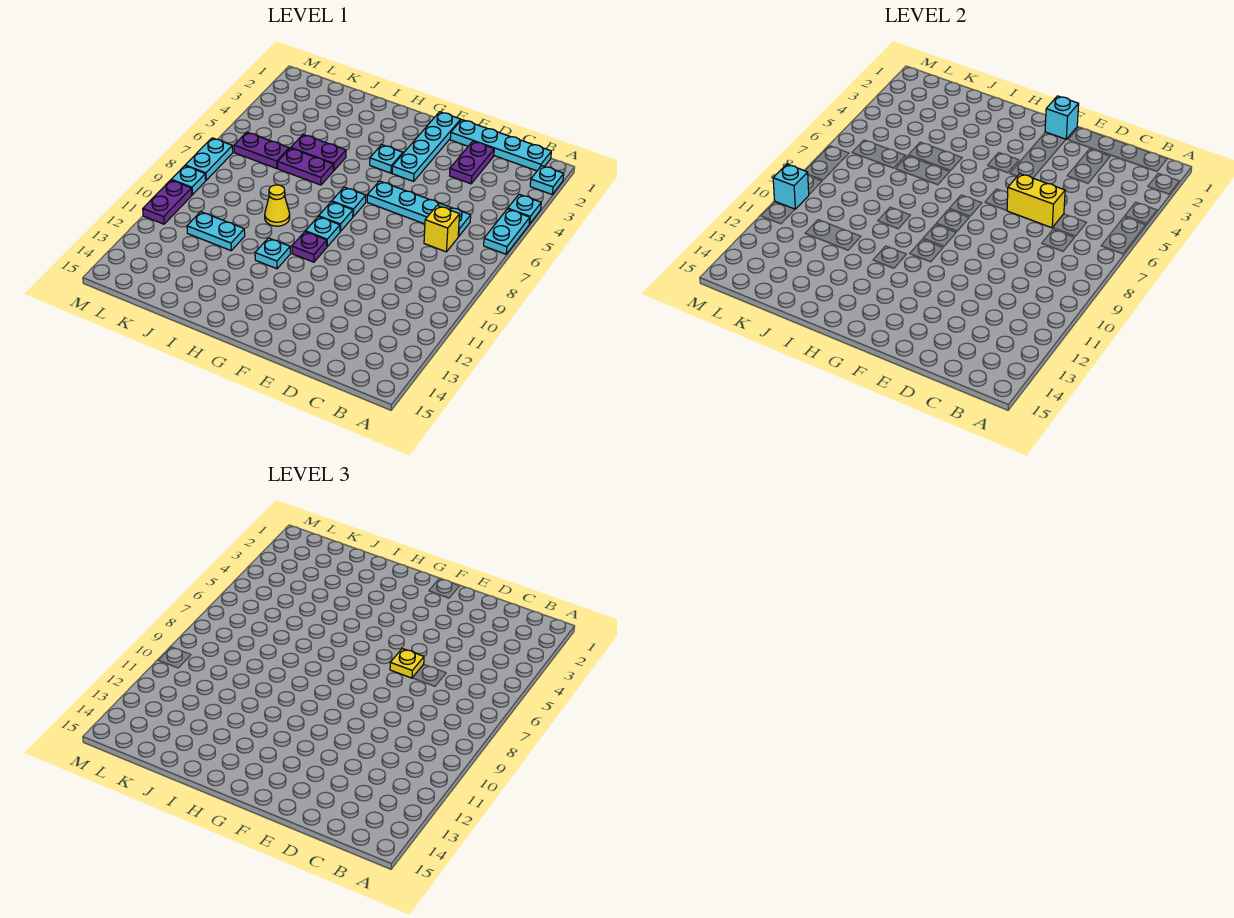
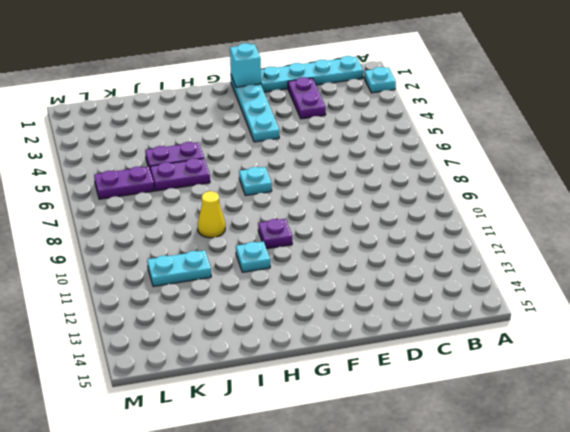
none -> cyan plate A4 level 1
none -> cyan plate A5:A6 level 1
none -> cyan plate C6:F6 level 1

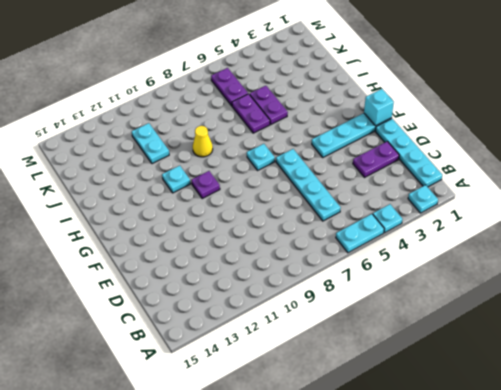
none -> yellow brick C7 level 1
none -> cyan plate G4 level 1
none -> cyan plate G8 level 1

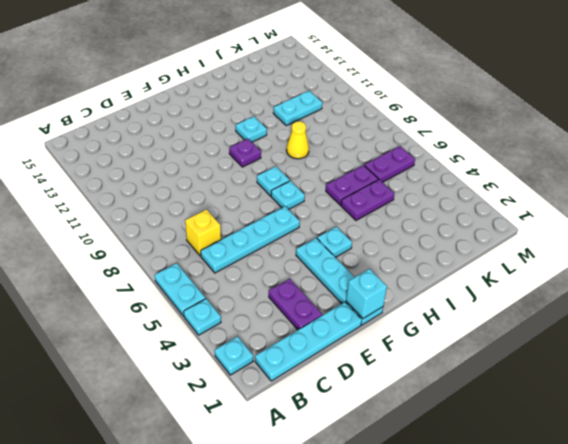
none -> cyan plate G9 level 1
none -> cyan plate M7:M8 level 1
none -> cyan plate M9 level 1

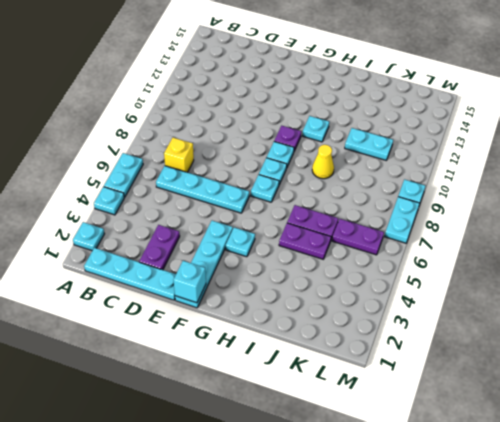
none -> purple plate M10:M11 level 1
none -> yellow brick D6:E6 level 2
none -> cyan brick M10 level 2

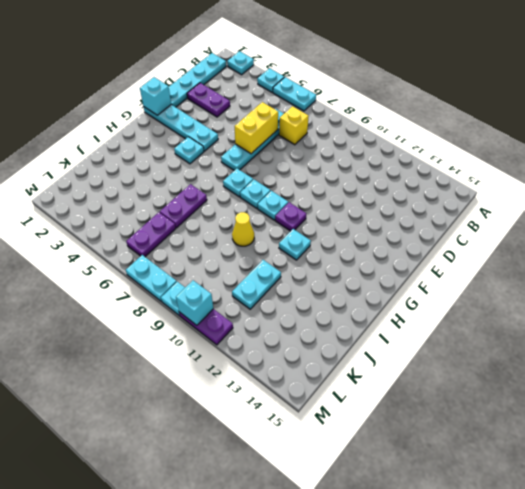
none -> purple plate I5:J5 level 1
none -> yellow plate E6 level 3

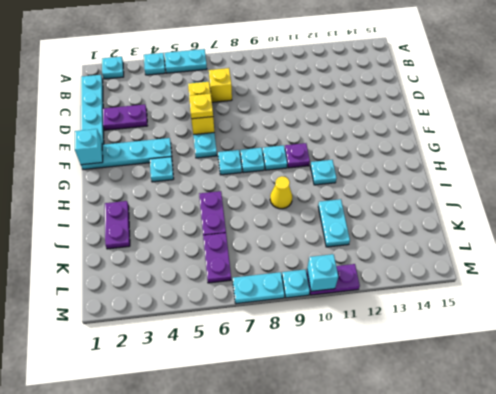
purple plate I2:J2 level 1 -> purple plate I5:J5 level 1

